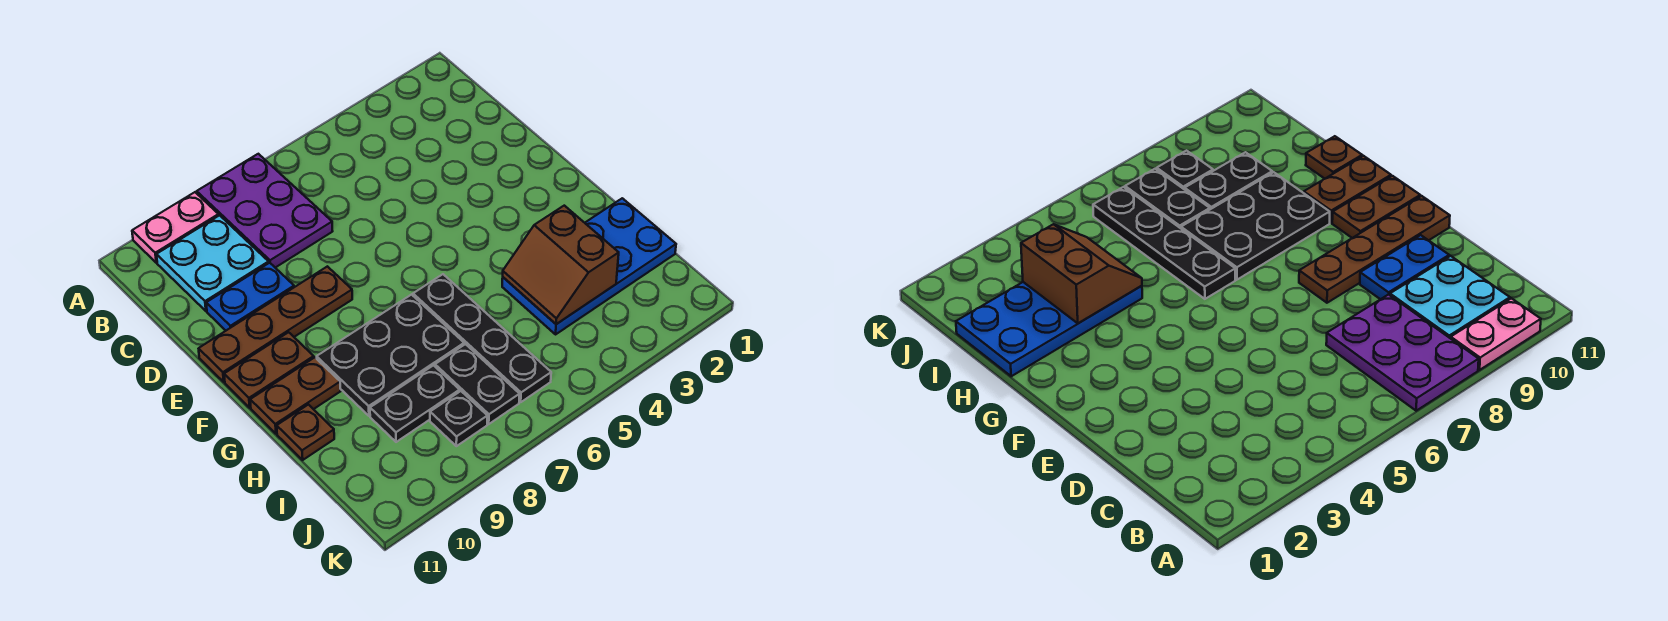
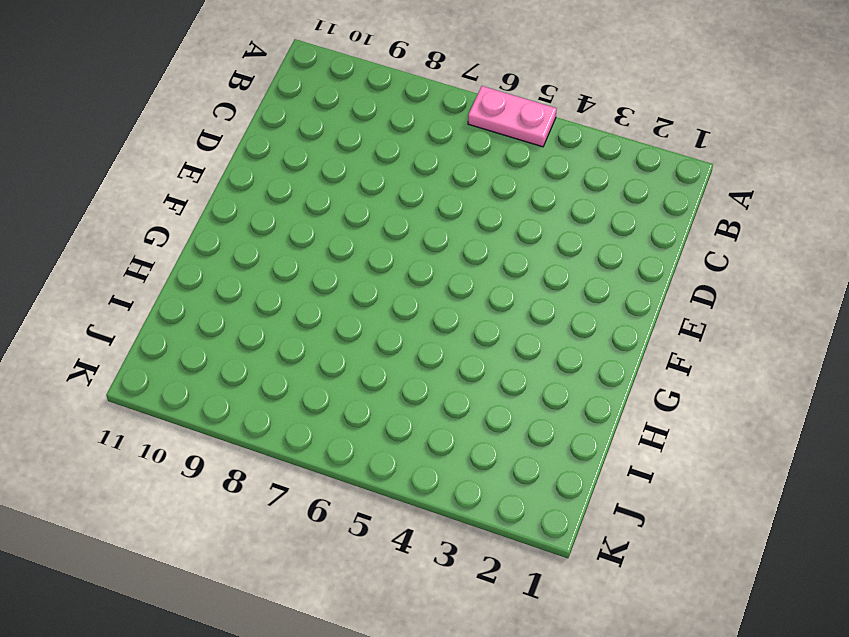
pink plate A5:A6 level 1 -> pink plate A9:A10 level 1
none -> purple plate A7:C8 level 1
none -> cyan plate B9:C10 level 1
none -> blue plate D9:D10 level 1

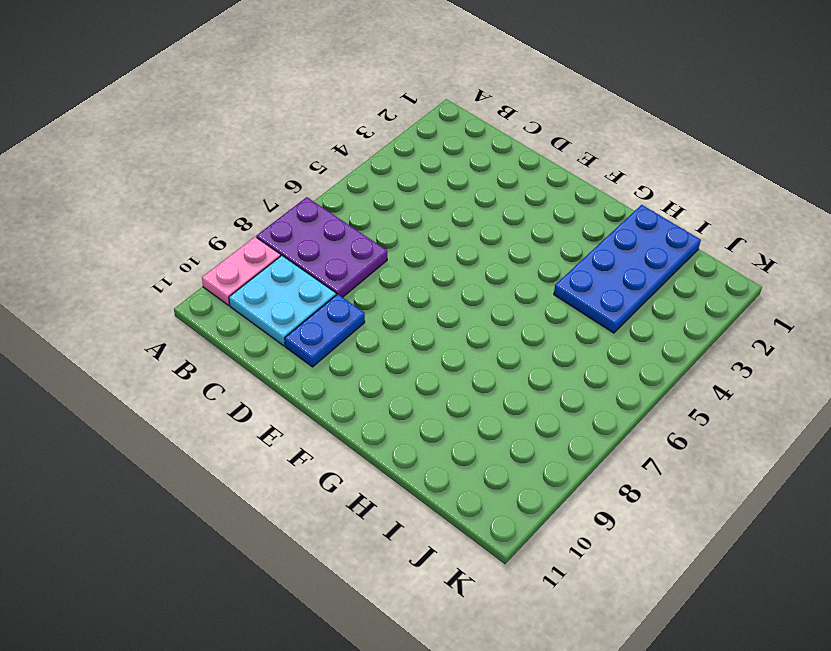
none -> brown plate E8:E11 level 1
none -> brown plate F10:F11 level 1
none -> black plate G6:J6 level 1

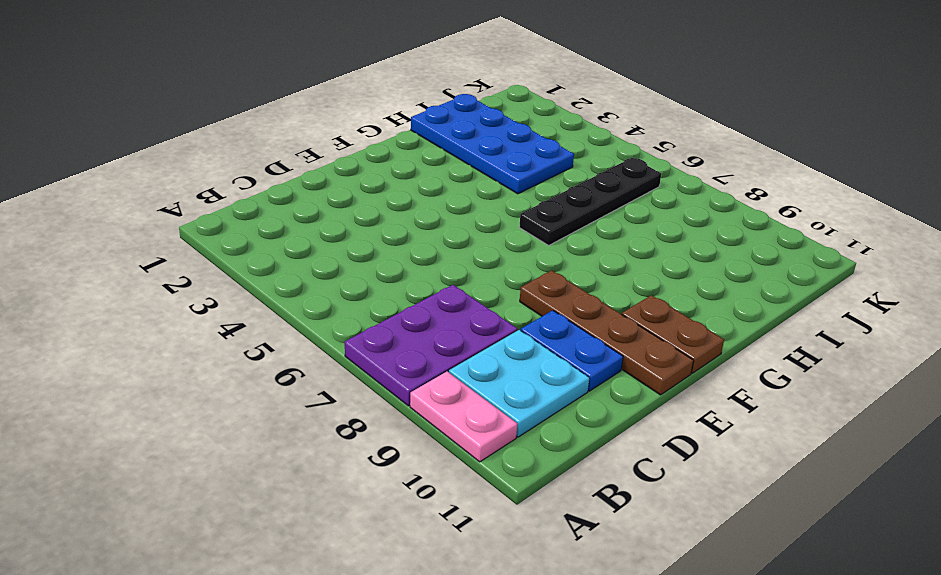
none -> black plate G7:H9 level 1
none -> brown plate G10:G11 level 1
none -> brown plate H11 level 1

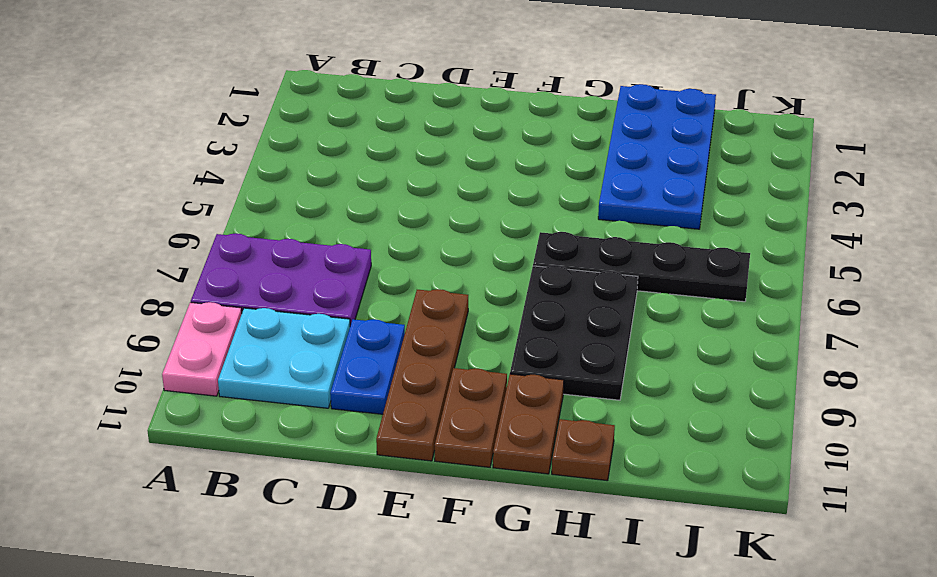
none -> black plate I7:J7 level 1
none -> black plate I8:I9 level 1
none -> black plate J8 level 1

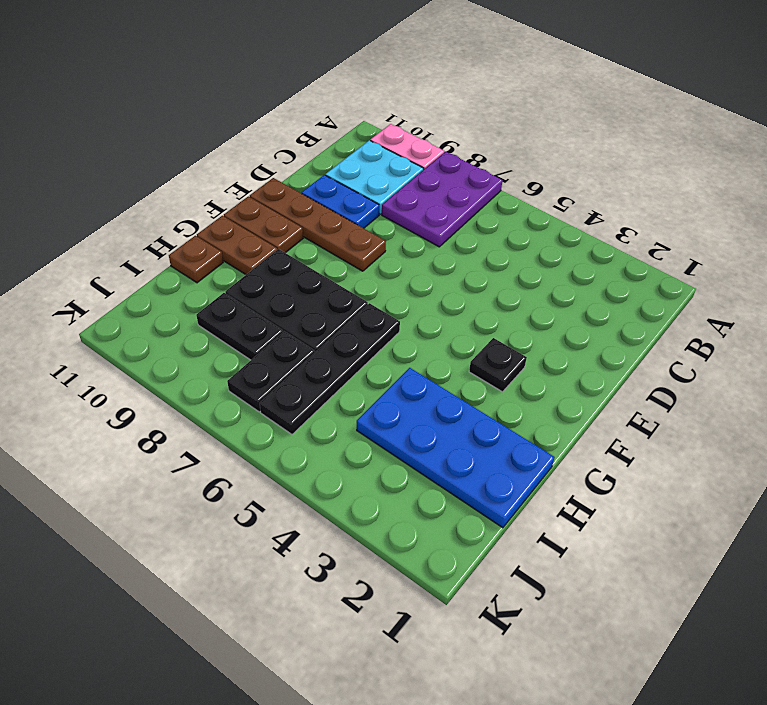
black plate F3 level 1 -> black plate J8 level 1
none -> brown slope H3:I4 level 2 top 3

